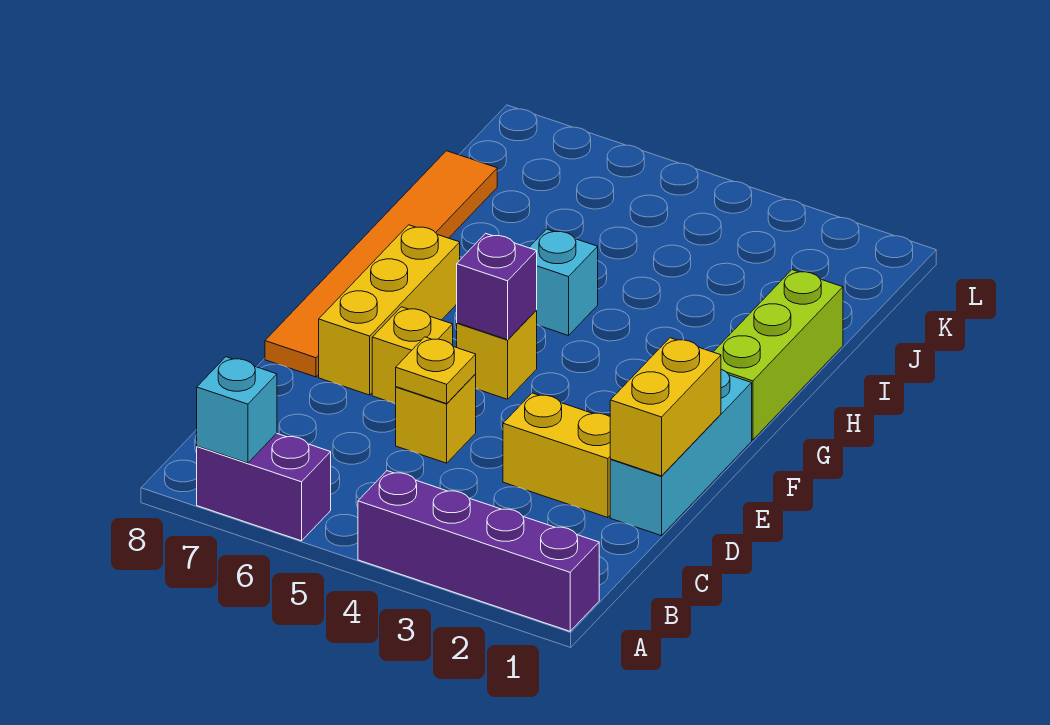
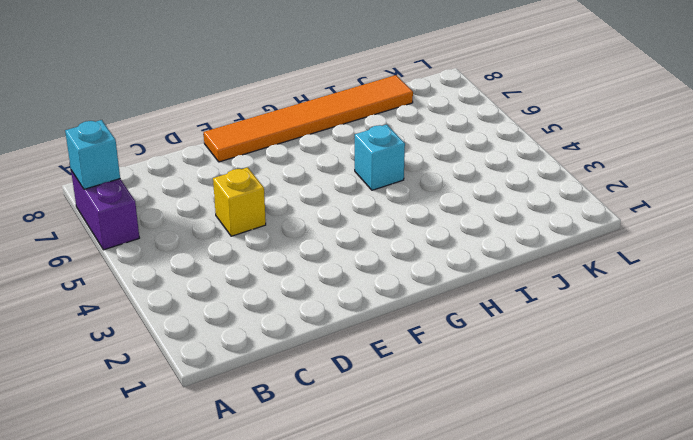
none -> purple brick A1:A4 level 1
none -> cyan brick D1:F1 level 1
none -> yellow brick D2:D3 level 1

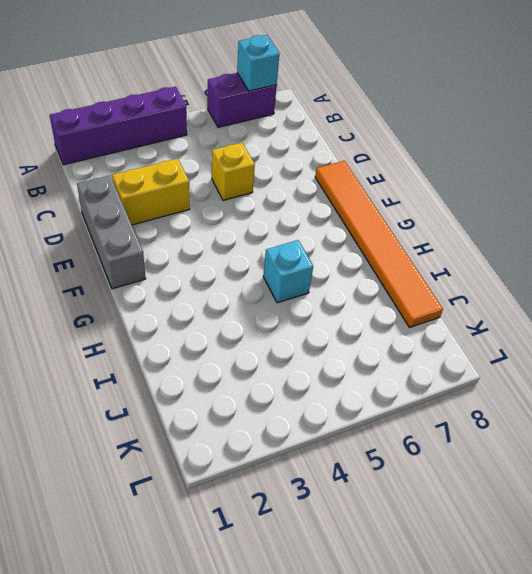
grey brick D1:F1 level 1 -> cyan brick D1:F1 level 1
none -> yellow brick E6 level 1
none -> yellow brick E7:G7 level 1
none -> yellow brick F5 level 1

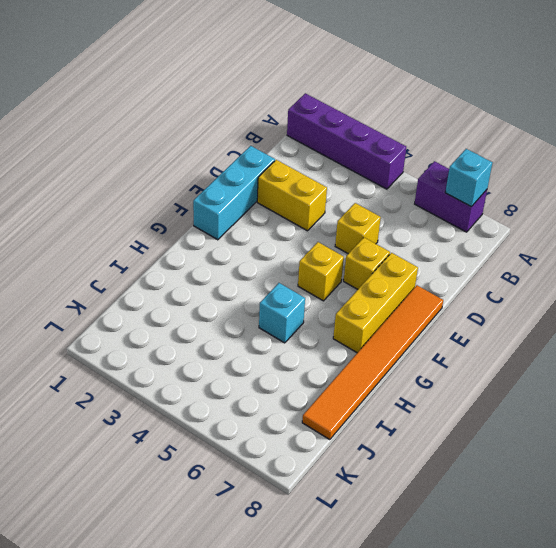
none -> lime brick G1:I1 level 1
none -> yellow brick D1:E1 level 2
none -> yellow plate D5 level 2

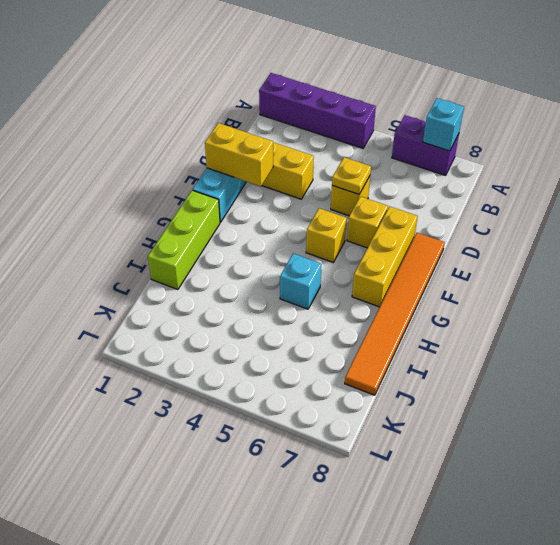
yellow brick E1:E2 level 2 -> yellow brick D1:E1 level 2
none -> purple brick F5 level 2

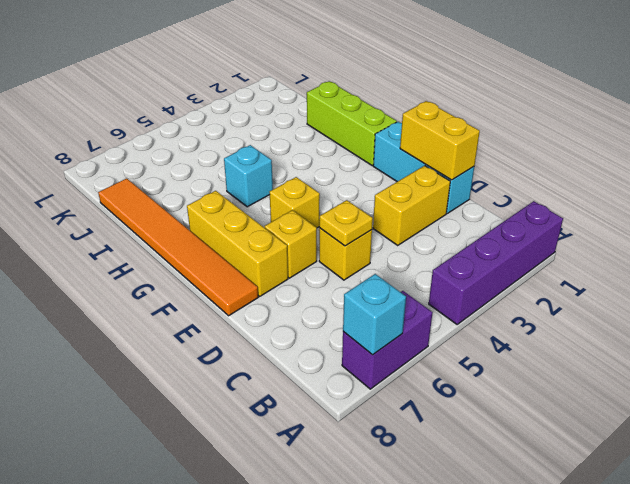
none -> purple brick F5 level 2

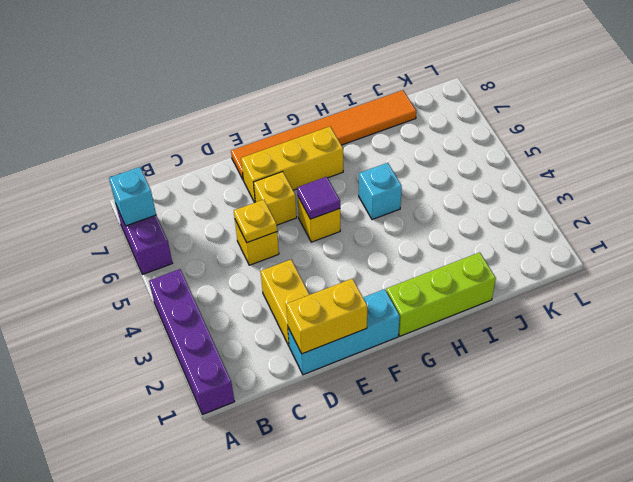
purple tile F5 level 2 -> purple brick F5 level 2

